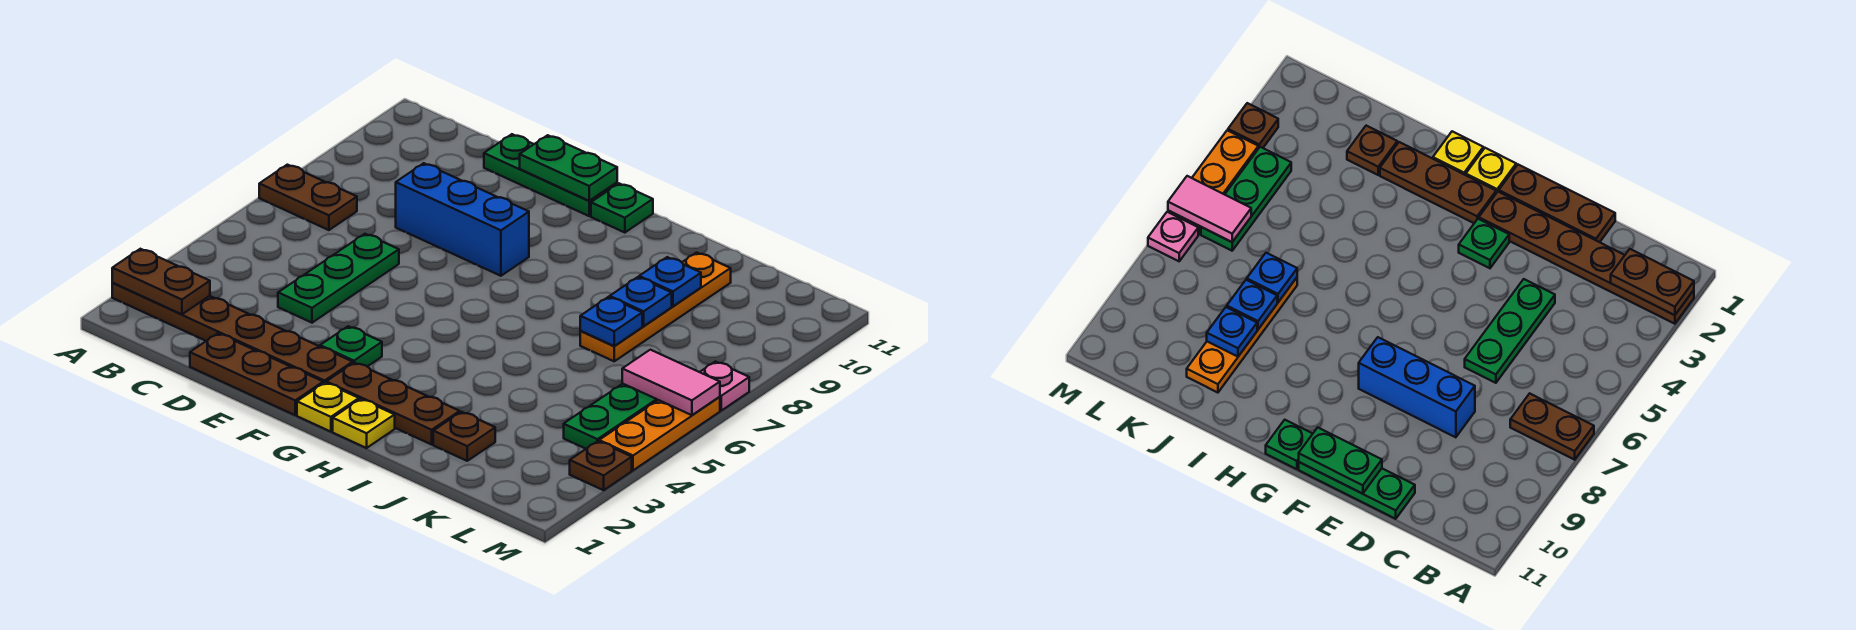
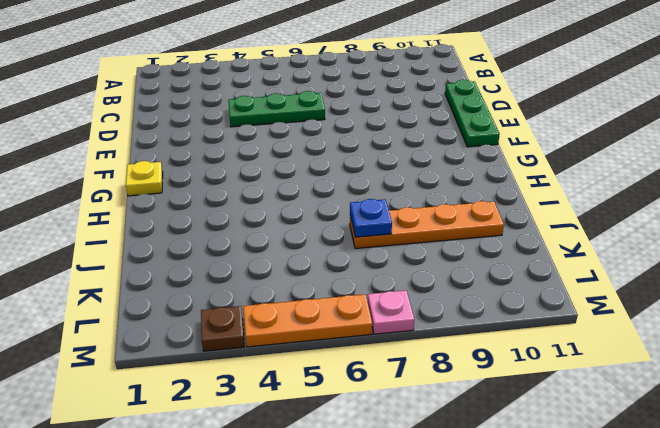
none -> brown plate A2:F2 level 1
none -> brown plate A7:B7 level 1
none -> brown plate D1:F1 level 1

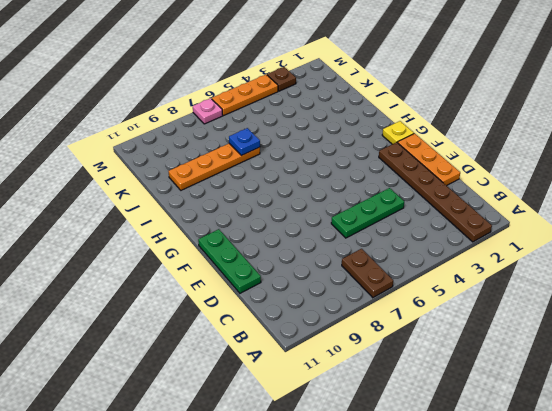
orange plate D1:F1 level 1 -> brown plate D1:F1 level 1
none -> blue brick D8:F8 level 1
none -> green plate F3 level 1
none -> brown plate G2:I2 level 1

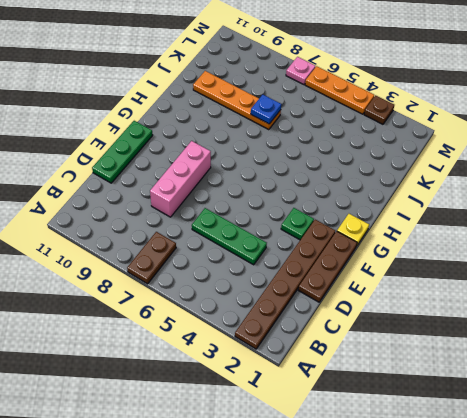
pink brick D8:F8 level 1 -> blue brick D8:F8 level 1
none -> brown plate G2:I2 level 1
none -> green plate G11 level 1
none -> yellow plate H1 level 1

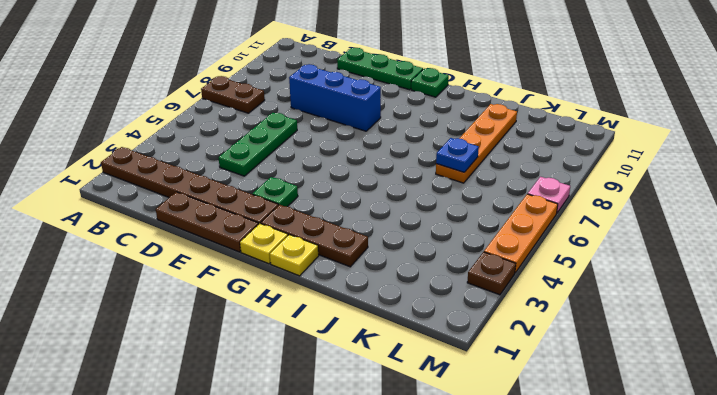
none -> brown plate J2 level 1
none -> green plate L4:L6 level 1
none -> brown plate A2:B2 level 2

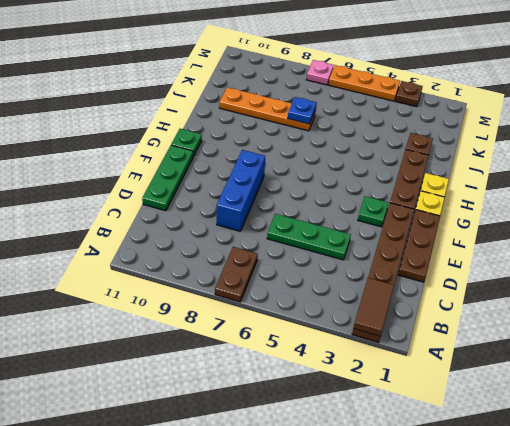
brown tile A2:B2 level 2 -> brown plate A2:B2 level 2
none -> green plate L4:L6 level 1
none -> green plate E11:F11 level 2
none -> blue plate J8 level 2

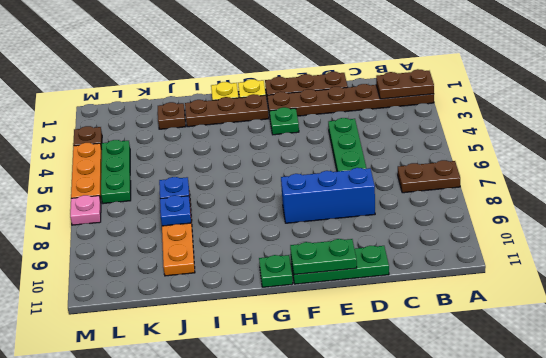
none -> blue plate J9 level 2
none -> pink tile L6:M6 level 2

